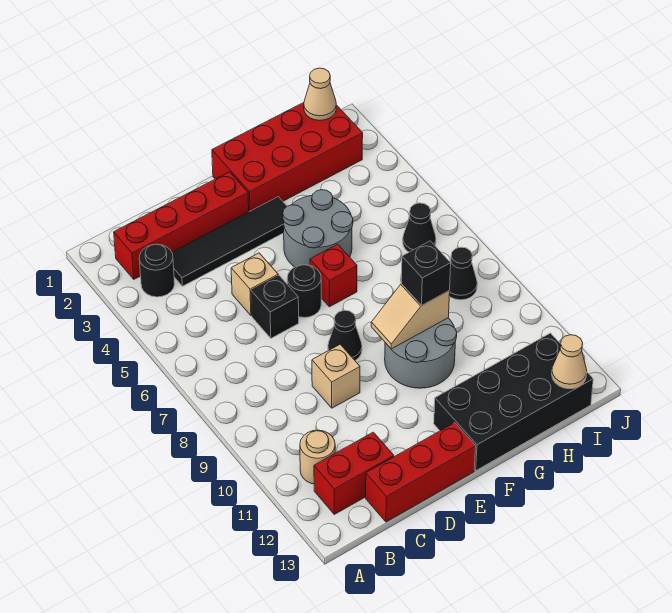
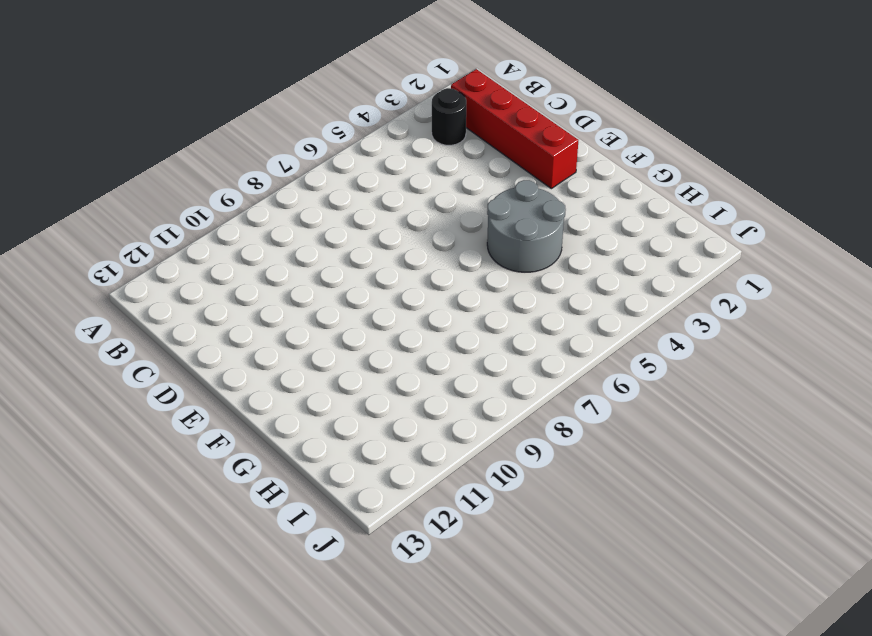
none -> tan round brick B11 level 1
none -> red brick B12:C12 level 1
none -> black tile C3:F3 level 1

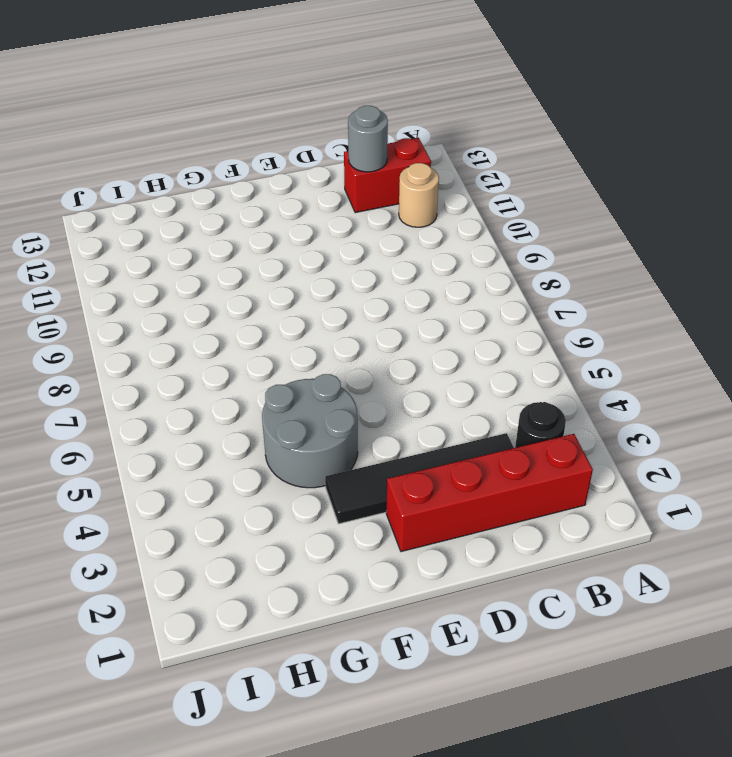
grey round brick C12 level 2 -> none
none -> red brick C13:E13 level 1
none -> tan brick D5 level 1
none -> black brick D6 level 1

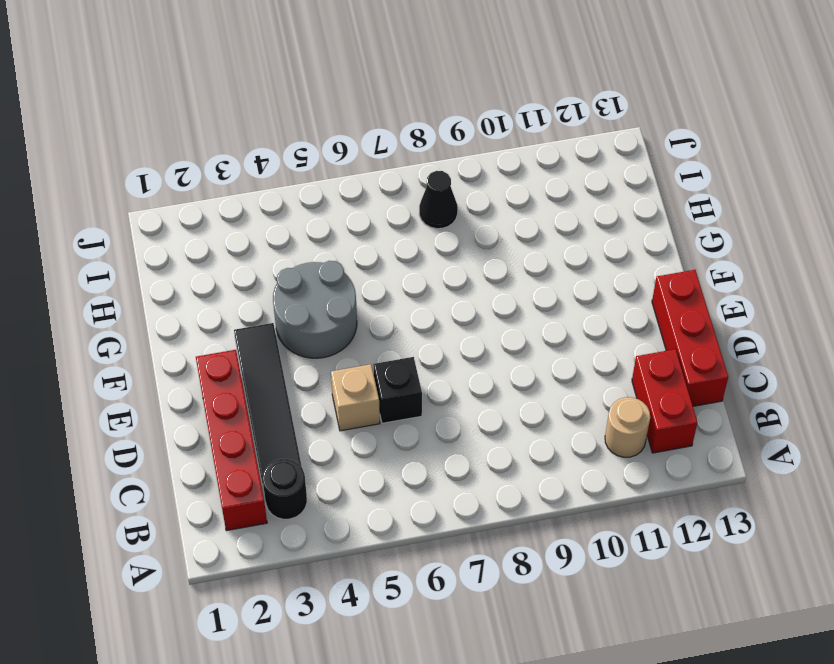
none -> tan brick D9 level 1
none -> black round brick E6 level 1
none -> black cone E8 level 1

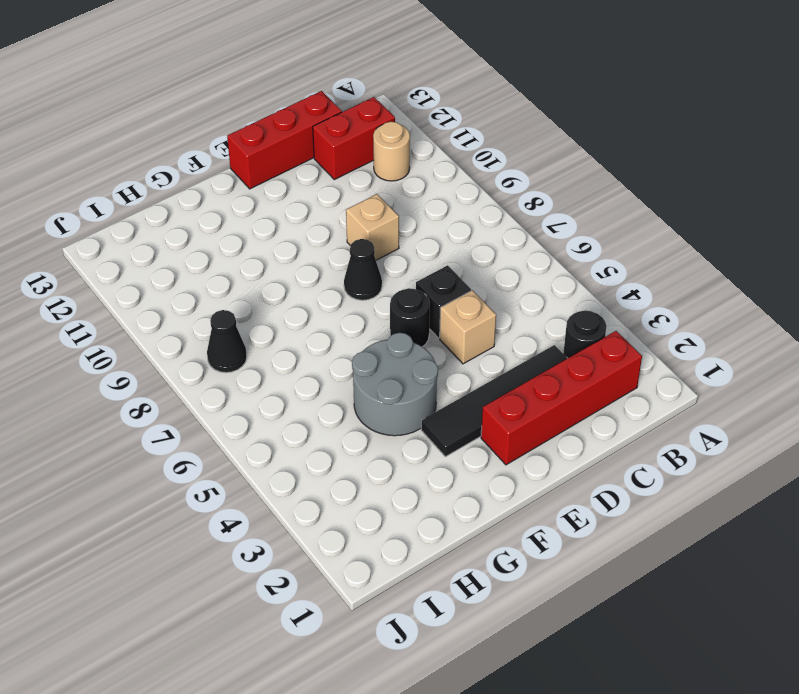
none -> red brick F1:I2 level 1
none -> red brick F6 level 1
none -> grey round brick F9:G10 level 1

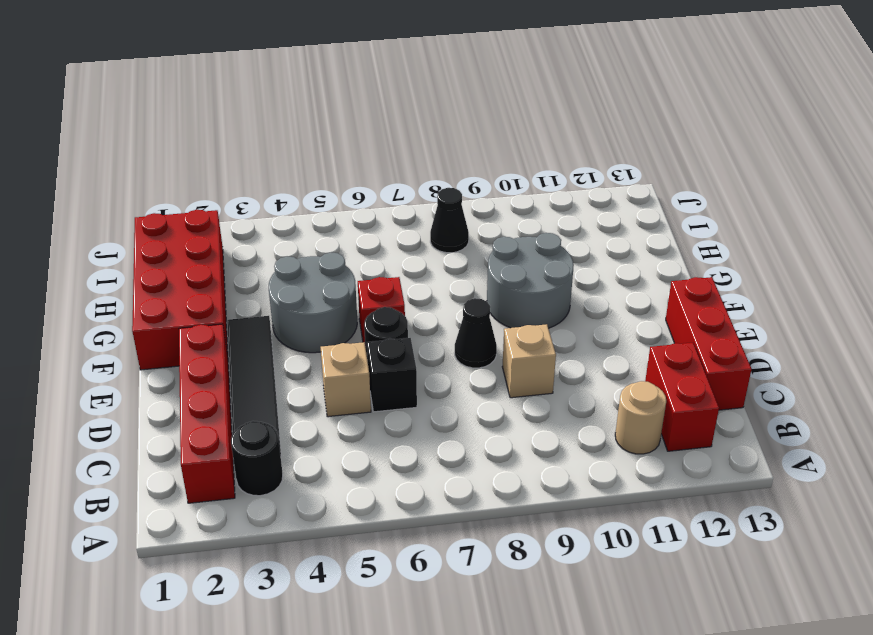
none -> black brick F12:I13 level 1
none -> black cone I6 level 1
none -> tan slope F9:G9 level 2 top G

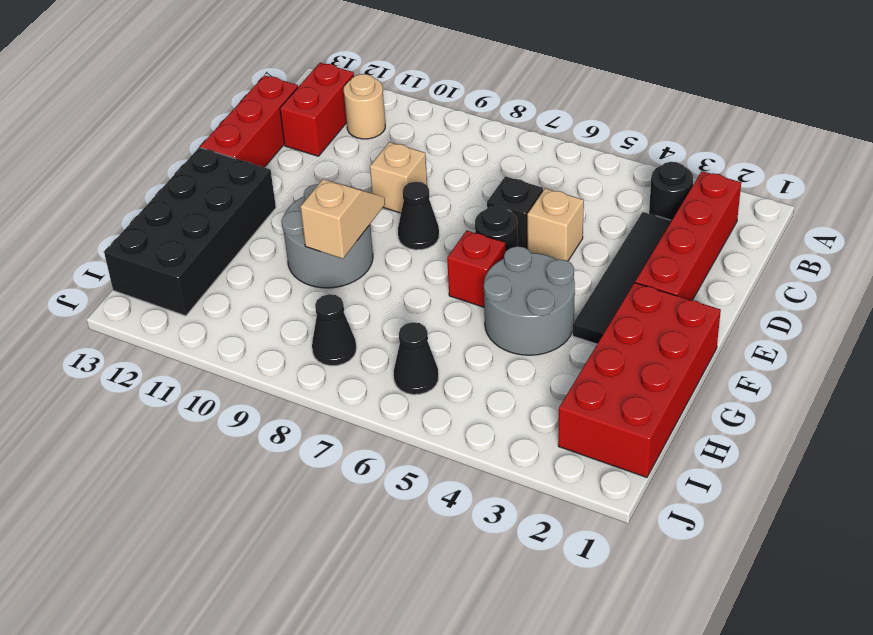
none -> tan cone I1 level 2
none -> tan cone I13 level 2
none -> black brick G9 level 3

